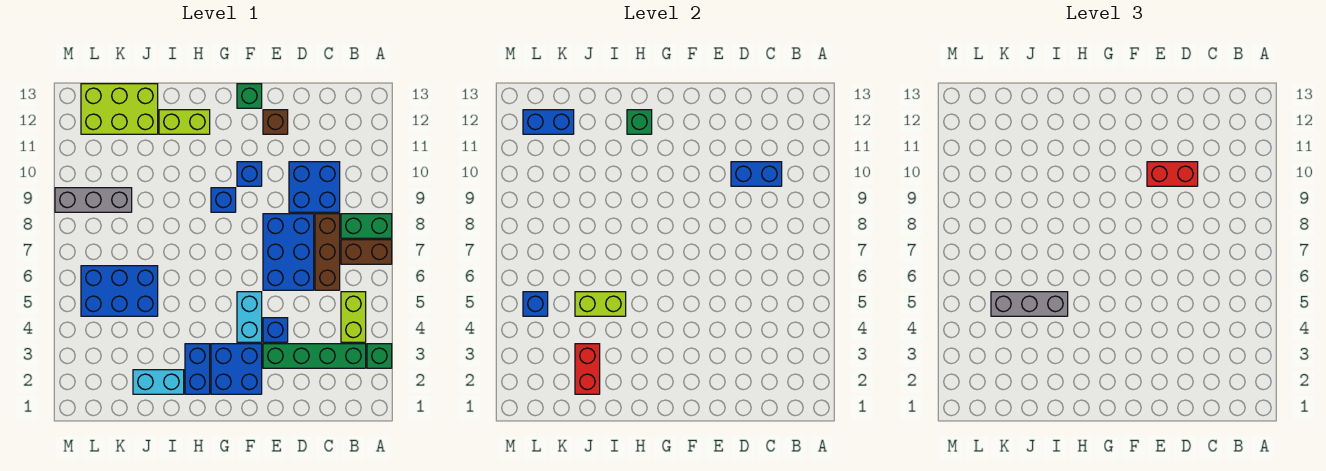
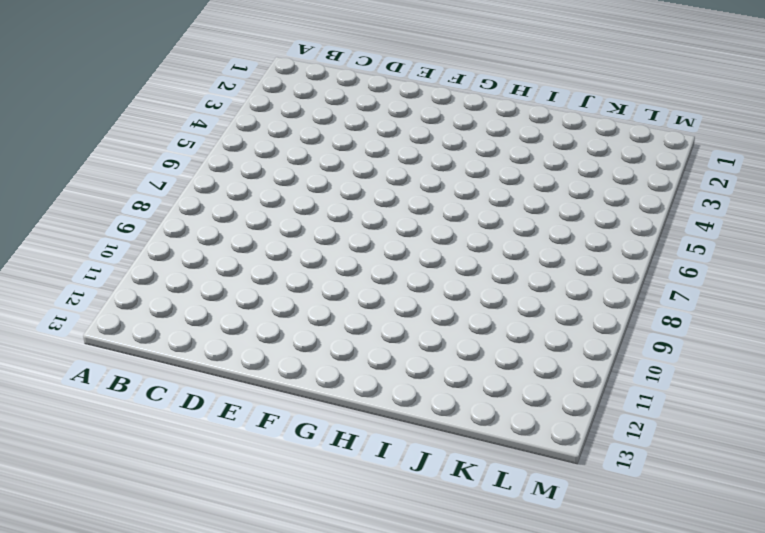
none -> green brick A3 level 1
none -> brown brick A7:B7 level 1
none -> green brick A8:B8 level 1

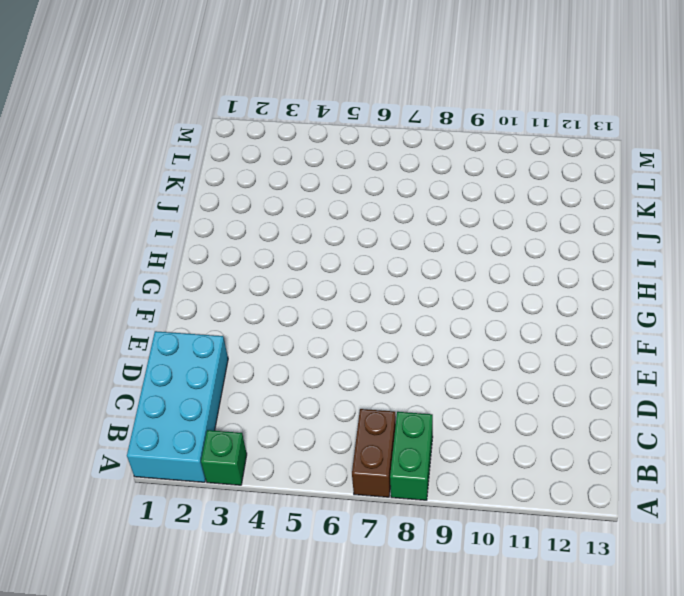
cyan brick A1:D2 level 1 -> none
none -> green brick B3:E3 level 1
none -> lime brick B4:B5 level 1
none -> brown brick C6:C8 level 1

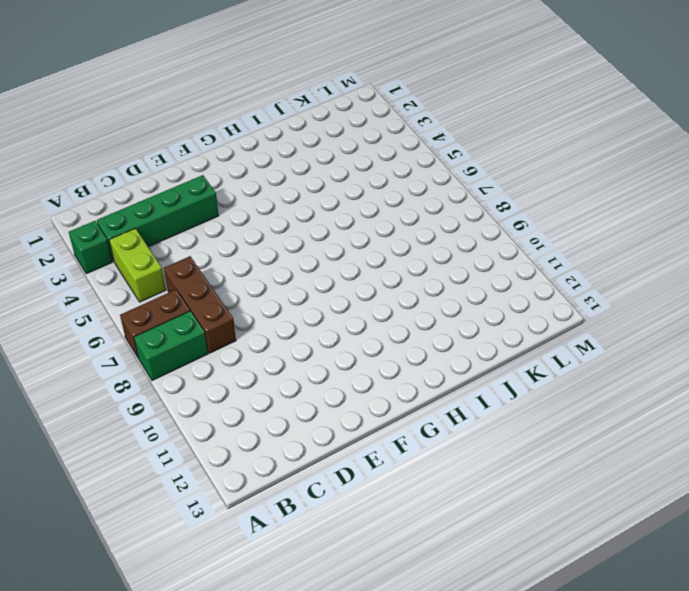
none -> blue brick C9:D10 level 1
none -> blue brick D6:E8 level 1
none -> blue brick E4 level 1

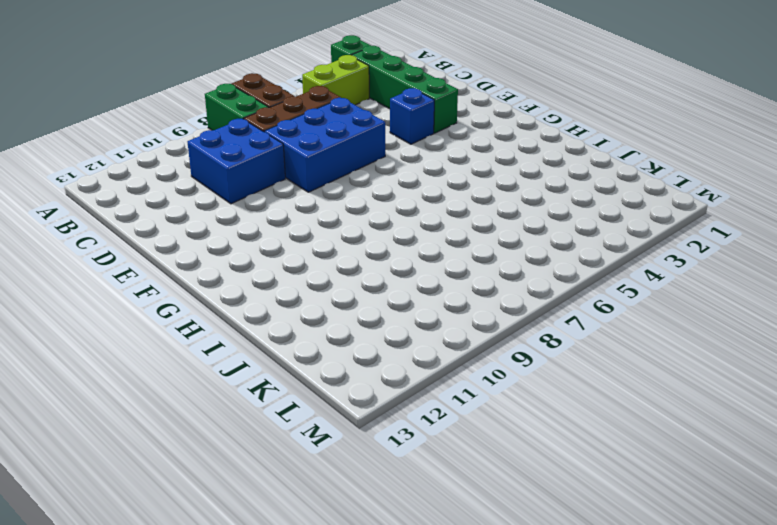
none -> brown brick E12 level 1
none -> blue brick F2:G3 level 1
none -> cyan brick F4:F5 level 1

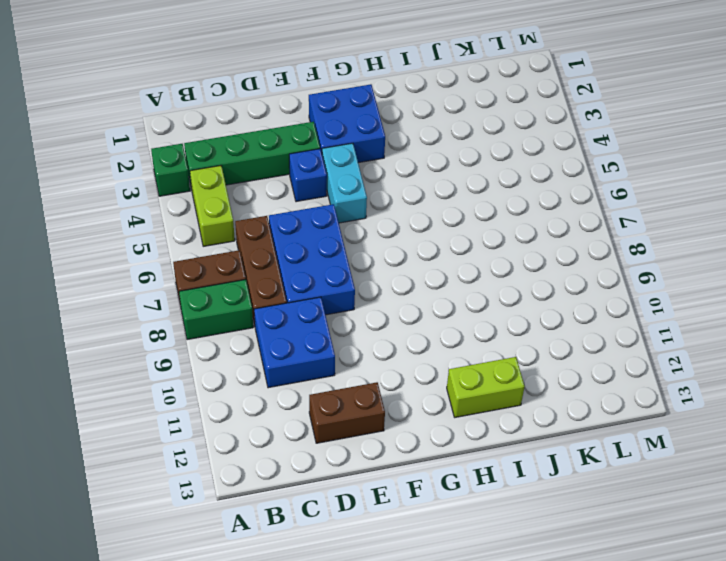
brown brick D12:E12 level 1 -> brown brick E12 level 1
none -> blue brick F10 level 1
none -> green brick F13 level 1
none -> blue brick G9 level 1

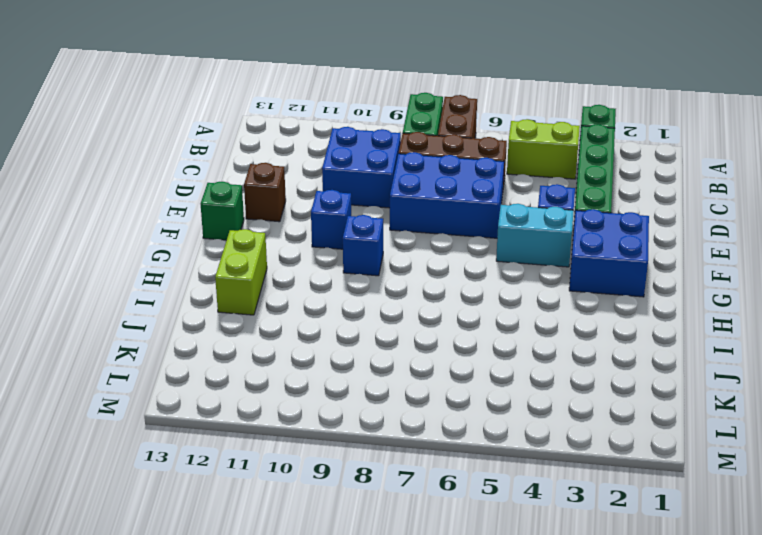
none -> blue brick H2:H3 level 1
none -> cyan brick I2:J2 level 1
none -> blue brick J5:L6 level 1

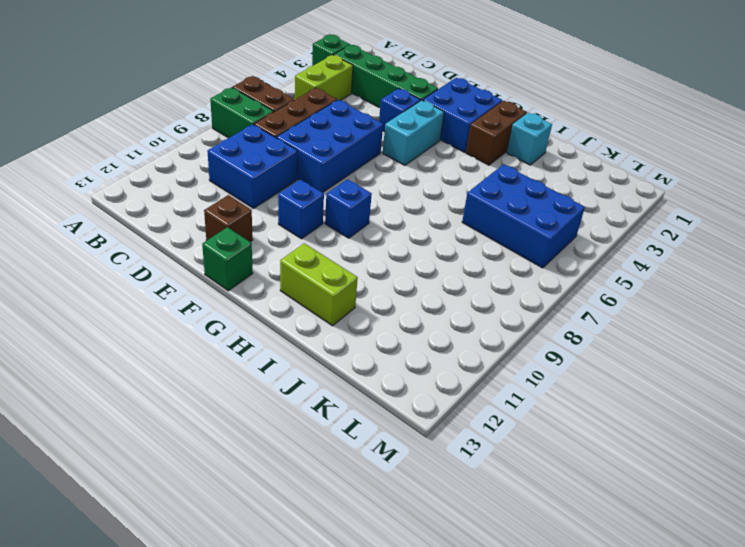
brown brick H2:H3 level 1 -> blue brick H2:H3 level 1
cyan brick I2 level 1 -> cyan brick I2:J2 level 1
none -> lime brick J12:L13 level 1
none -> grey brick K9:M9 level 1
none -> blue brick C10:D10 level 2

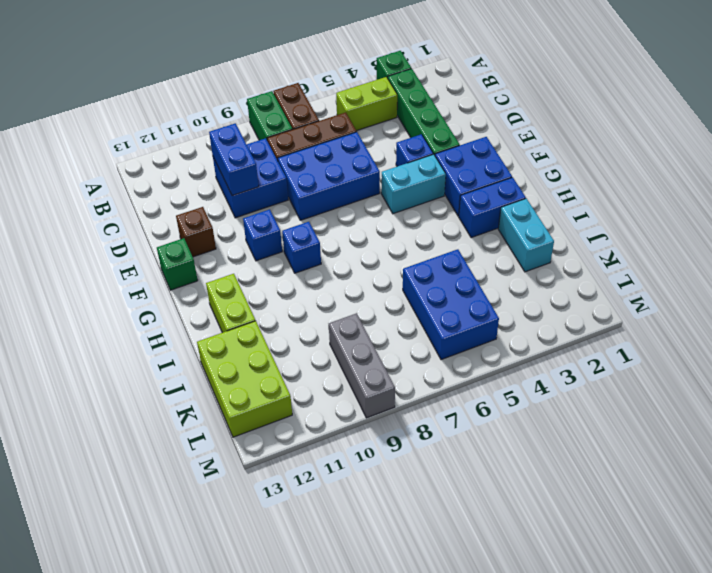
none -> green brick H12 level 2
none -> lime brick I5:J5 level 2
none -> red brick J2:J3 level 2

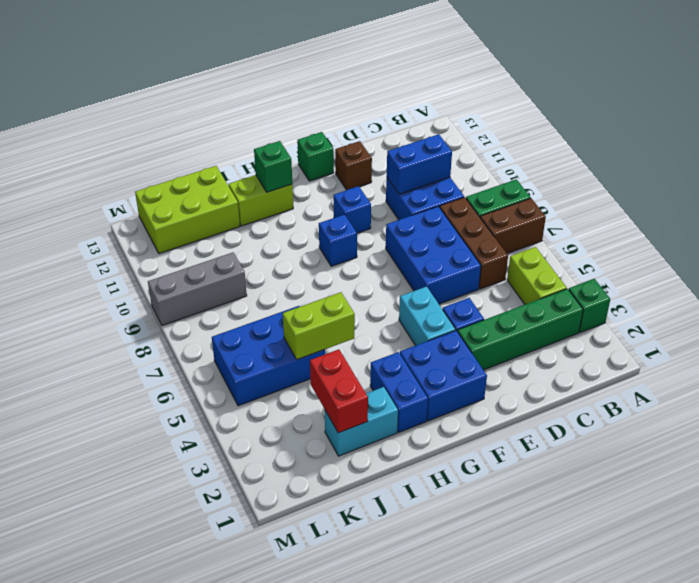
none -> blue brick K12:L12 level 2
none -> blue brick L5 level 2
none -> red brick D10:E10 level 3

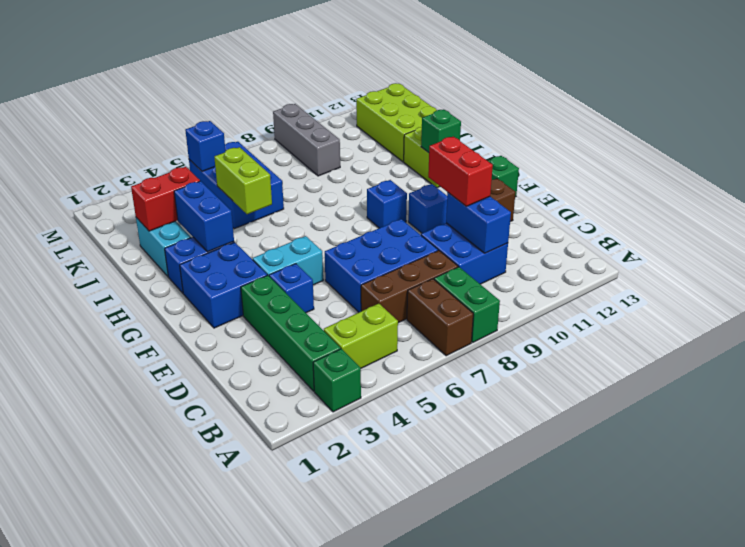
blue brick H3:I3 level 2 -> blue brick K12:L12 level 2
none -> grey brick I5:K5 level 3

